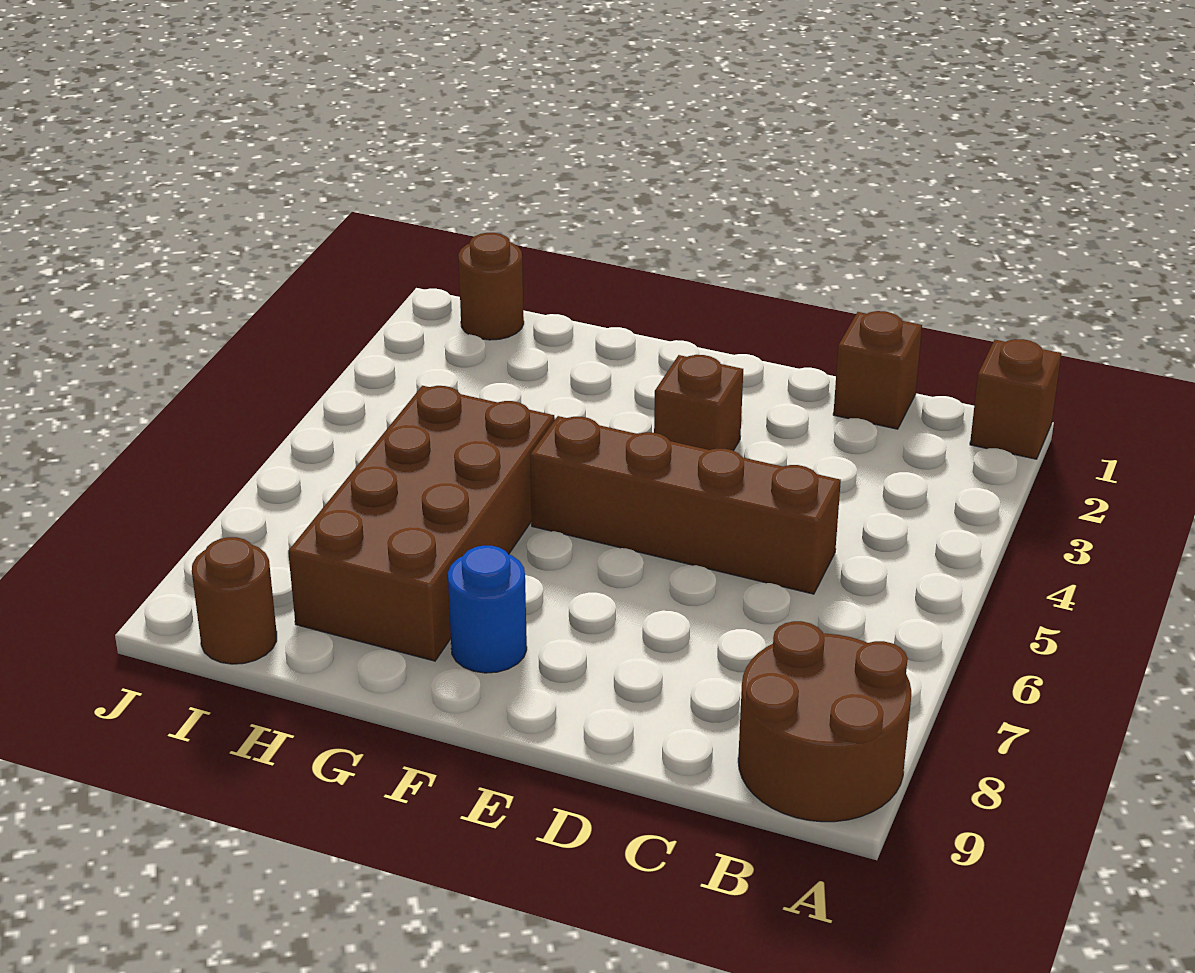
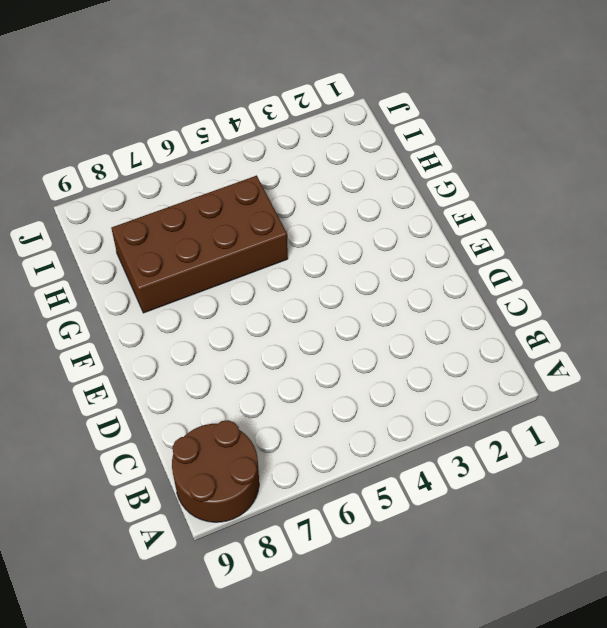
none -> brown brick A1 level 1
none -> brown brick C1 level 1

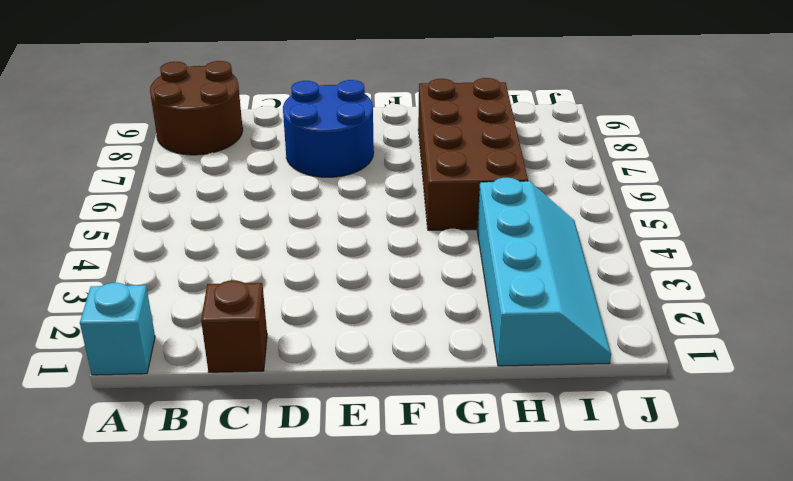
cyan brick A1 level 1 -> brown brick A1 level 1
blue round brick D7:E8 level 1 -> none
cyan slope H1:I4 level 1 top H -> brown round brick I1 level 1
none -> brown brick C5:F5 level 1
none -> brown brick E3 level 1

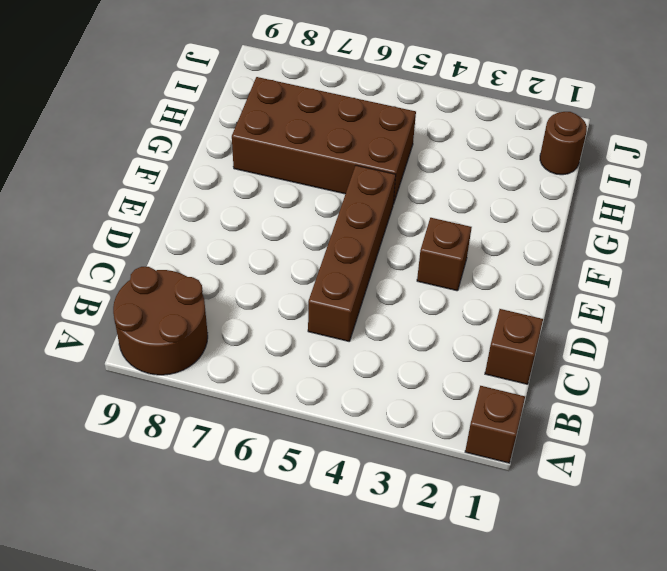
none -> blue round brick F8 level 1
none -> brown round brick I9 level 1

